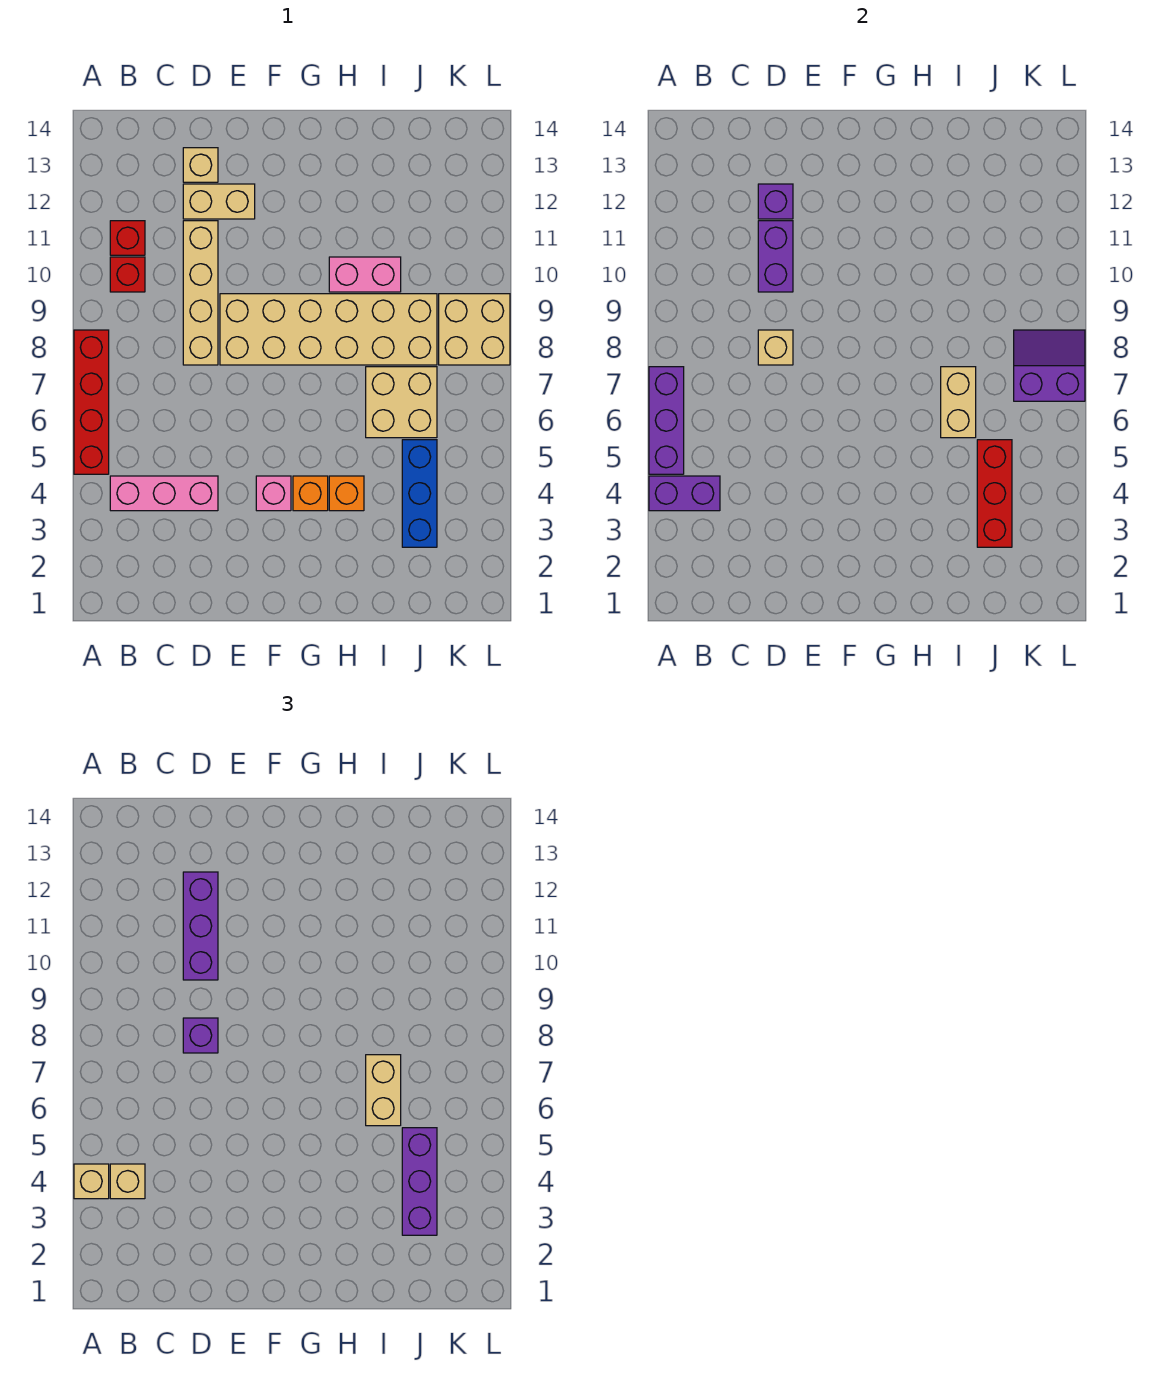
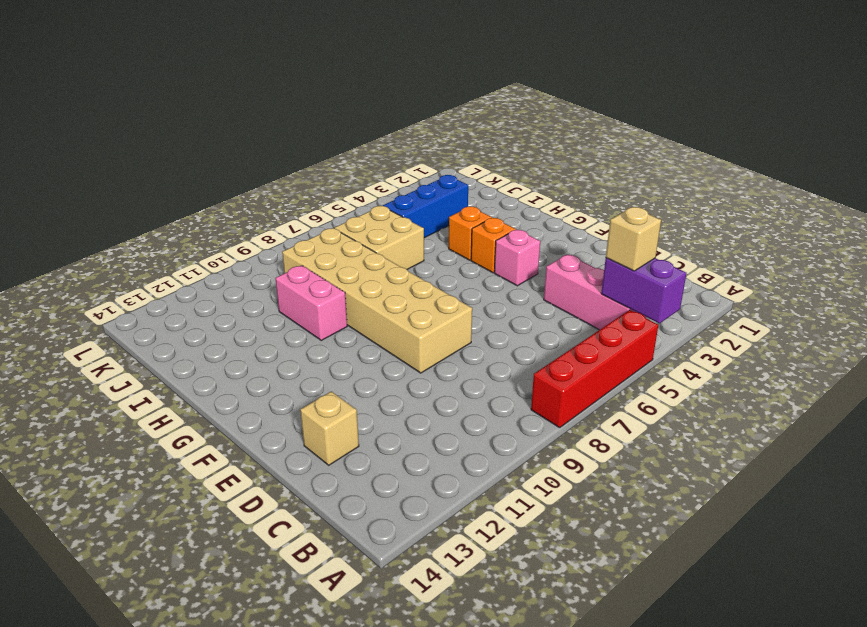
none -> red brick B10 level 1
none -> red brick B11 level 1
none -> tan brick D8:D11 level 1

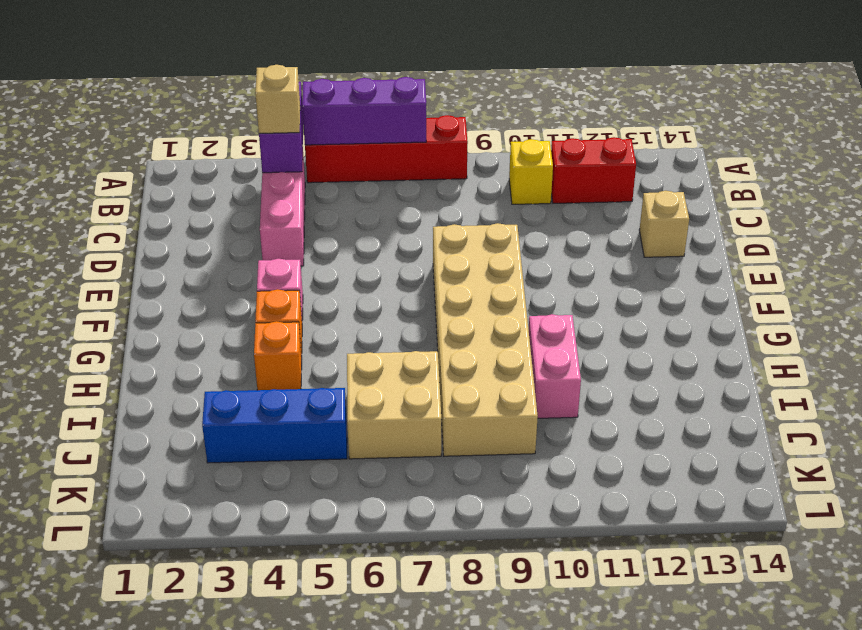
yellow brick B10 level 1 -> red brick B10 level 1
red brick B11:B12 level 1 -> red brick B11 level 1
none -> tan brick D8:D11 level 1
none -> tan brick D12:E12 level 1
none -> tan brick K8:L9 level 1

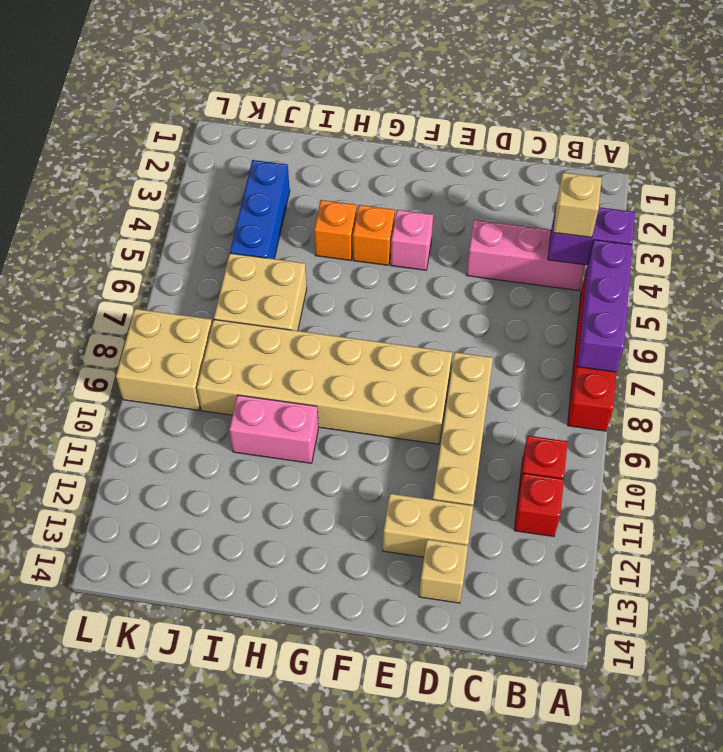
none -> tan brick D8 level 2
none -> purple brick D10:D11 level 2
none -> purple brick D12 level 2

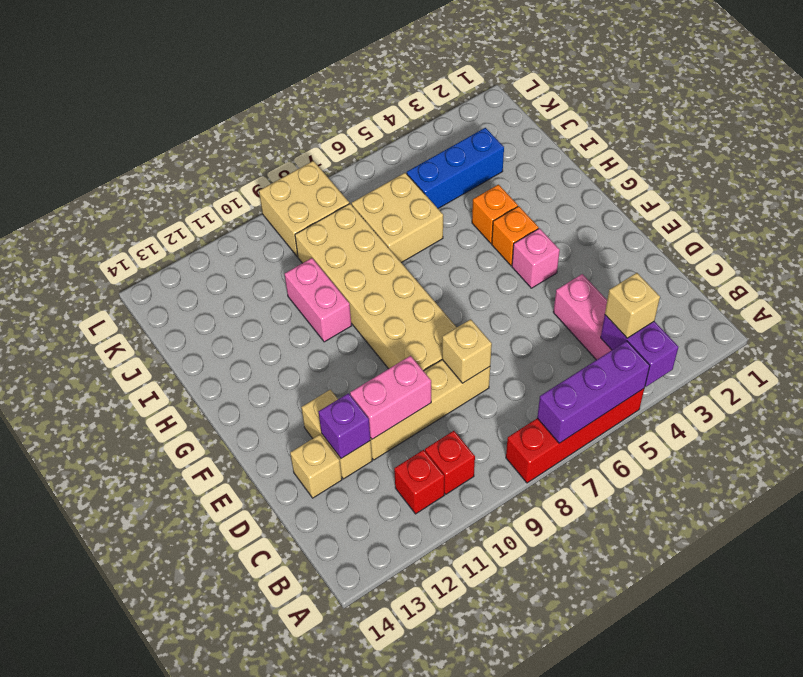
pink brick D10:D11 level 2 -> purple brick D10:D11 level 2
none -> tan brick I6:I7 level 2
none -> red brick J3:J5 level 2
none -> purple slope K7:L8 level 2 top 7

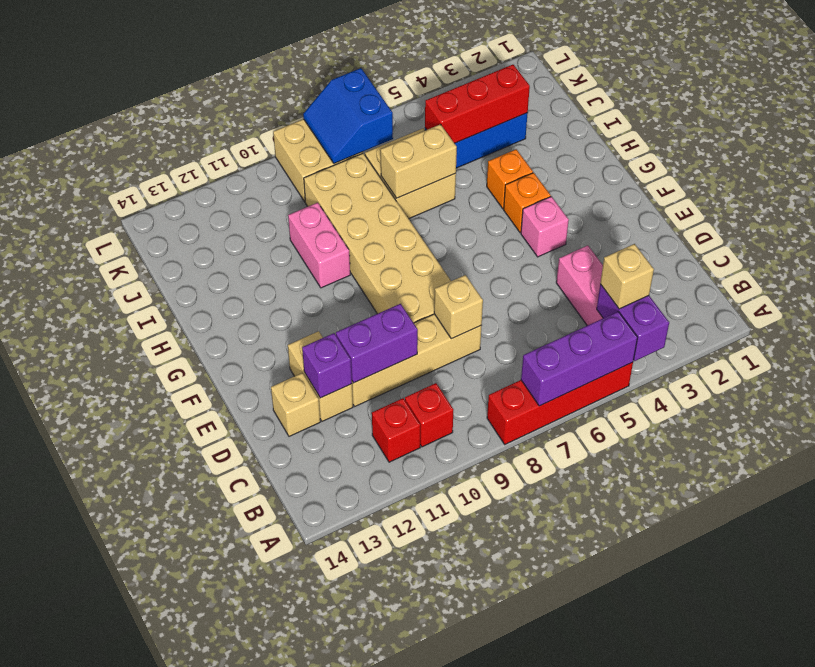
blue slope K7:L8 level 2 top 7 -> purple slope K7:L8 level 2 top 7
none -> tan brick A4 level 3
none -> purple brick D8 level 3
none -> purple brick D10:D12 level 3

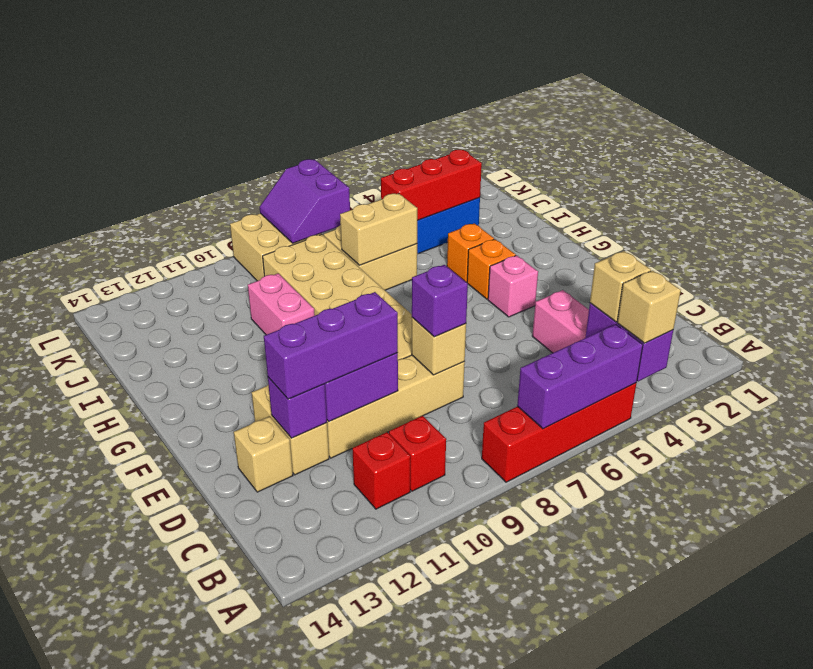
none -> tan brick I6:I7 level 3
none -> purple brick J3:J5 level 3

